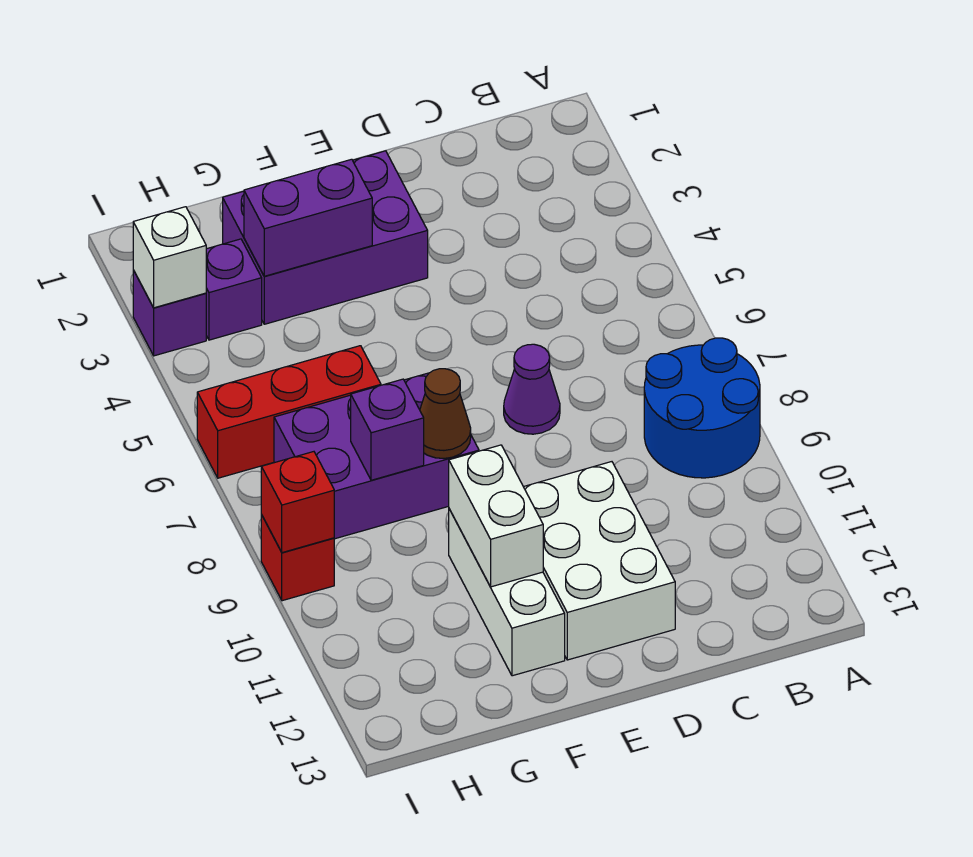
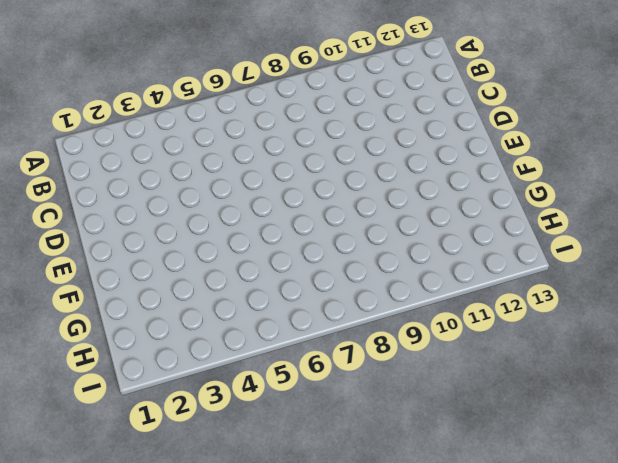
none -> blue round brick A8:B9 level 1
none -> purple cone D7 level 1
none -> white brick D10:E12 level 1

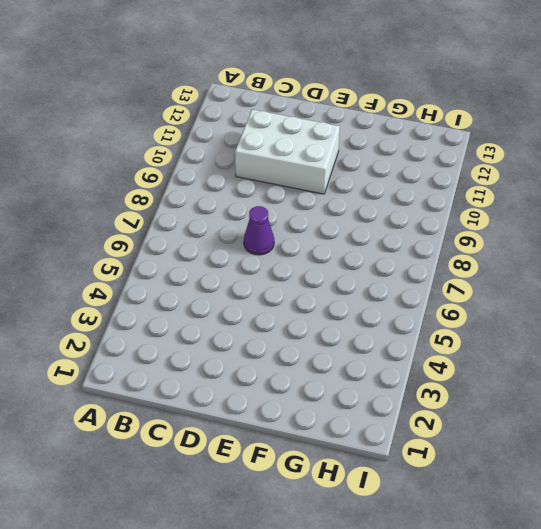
white brick C10:E11 level 1 -> white brick D10:E12 level 1
none -> blue round brick A8:B9 level 1
none -> purple brick E2:G3 level 1
none -> purple brick F7:H8 level 1

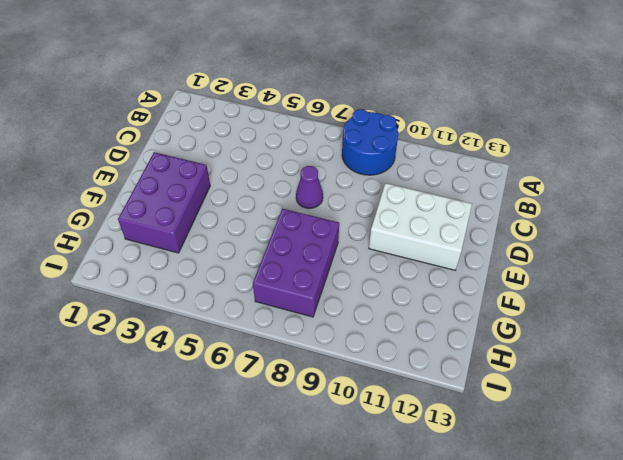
none -> white brick F10:F12 level 1
none -> red brick G6:I6 level 1
none -> purple brick H3 level 1

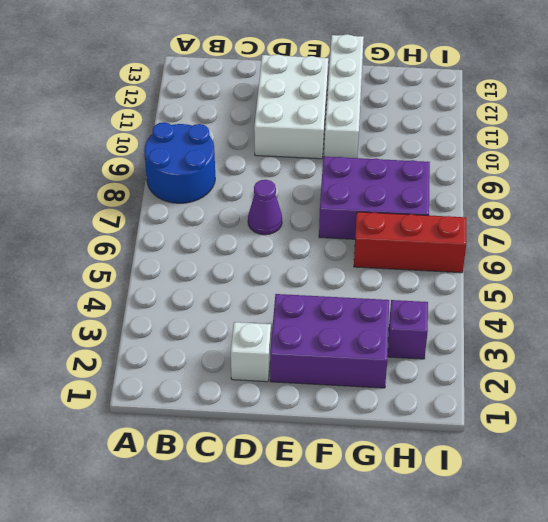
white brick D2 level 1 -> white brick I3 level 2
white brick F10:F13 level 1 -> white brick F10:F12 level 1
none -> purple brick I3 level 1
none -> red brick I9 level 1
none -> purple brick F3:G3 level 2

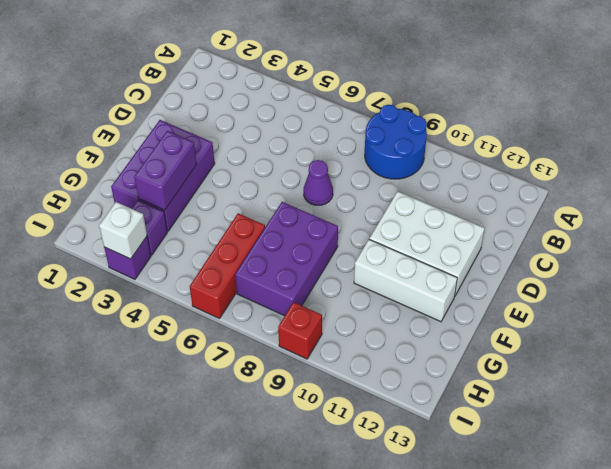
none -> brown cone F8 level 2
none -> white brick F10:F11 level 2
none -> purple brick G8 level 2

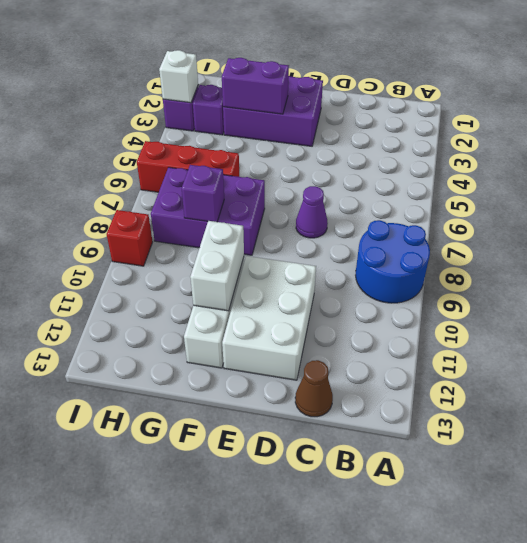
brown cone C13 level 1 -> brown cone F8 level 2
none -> red brick I9 level 2

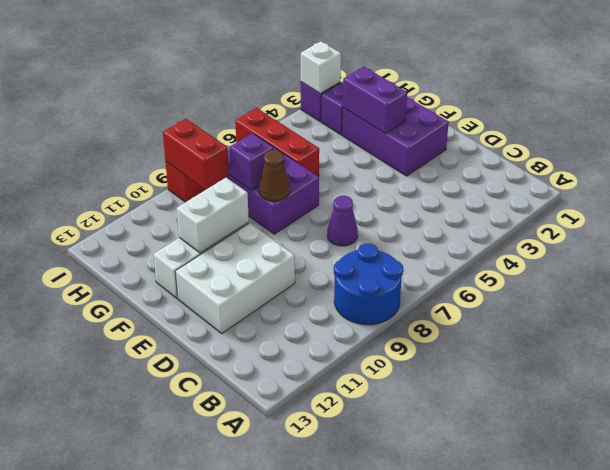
red brick H9:I9 level 2 -> red brick I9 level 2

